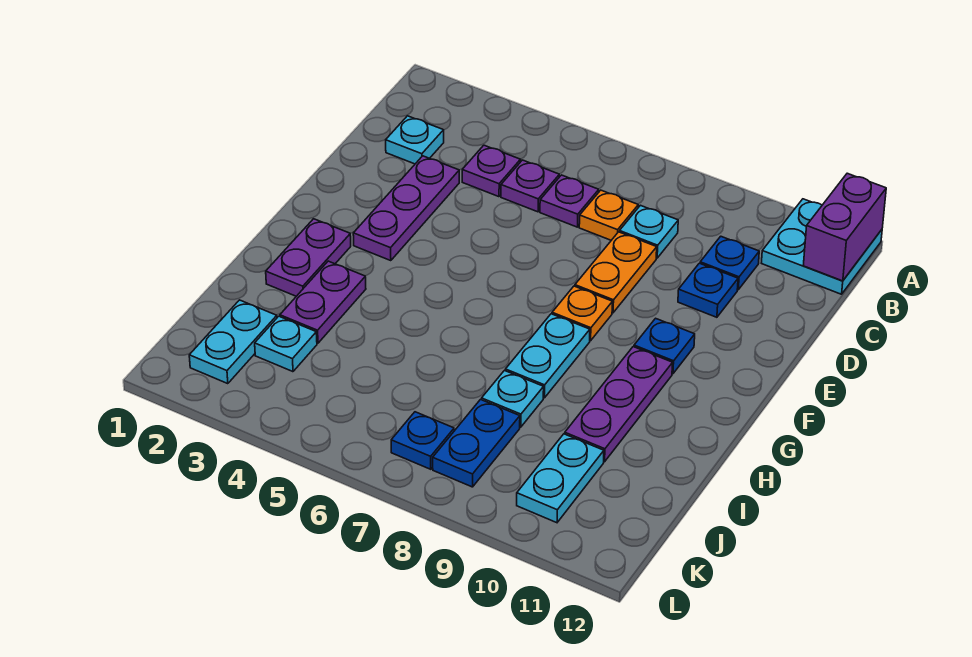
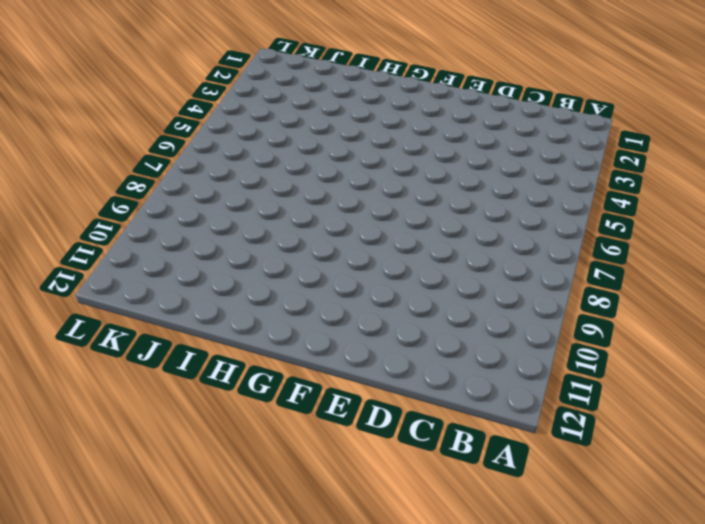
none -> cyan plate A11:B12 level 1
none -> cyan plate C2 level 1
none -> purple plate C4 level 1

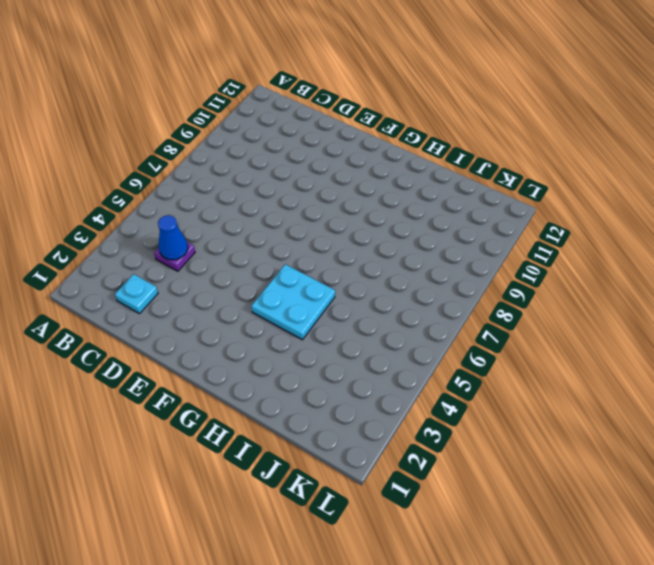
blue cone C4 level 2 -> none
cyan plate G4:H5 level 1 -> cyan plate A11:B12 level 1
none -> purple plate C5 level 1
none -> purple plate C6 level 1
none -> orange plate C7 level 1

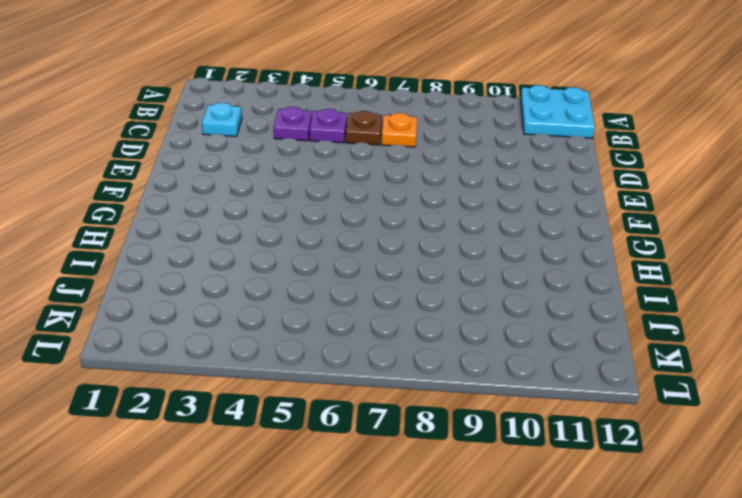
brown plate C6 level 1 -> purple plate C6 level 1
none -> cyan plate C8 level 1
none -> blue plate C10 level 1
none -> purple plate D3:F3 level 1

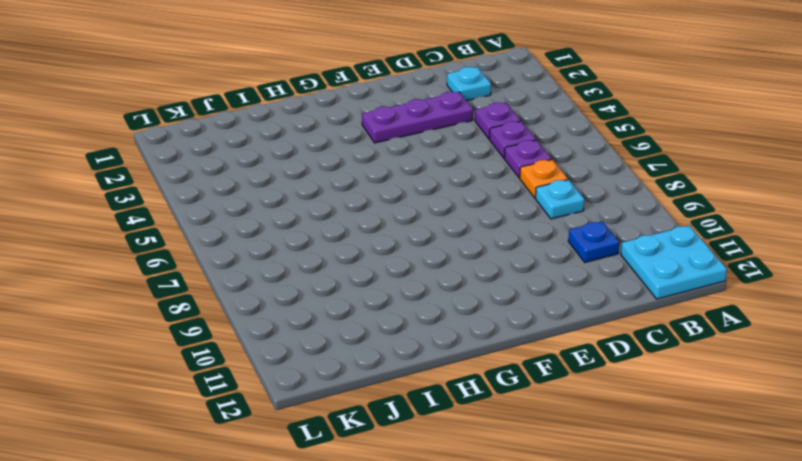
none -> orange plate D8:E8 level 1
none -> blue plate D10 level 1
none -> orange plate F8 level 1

